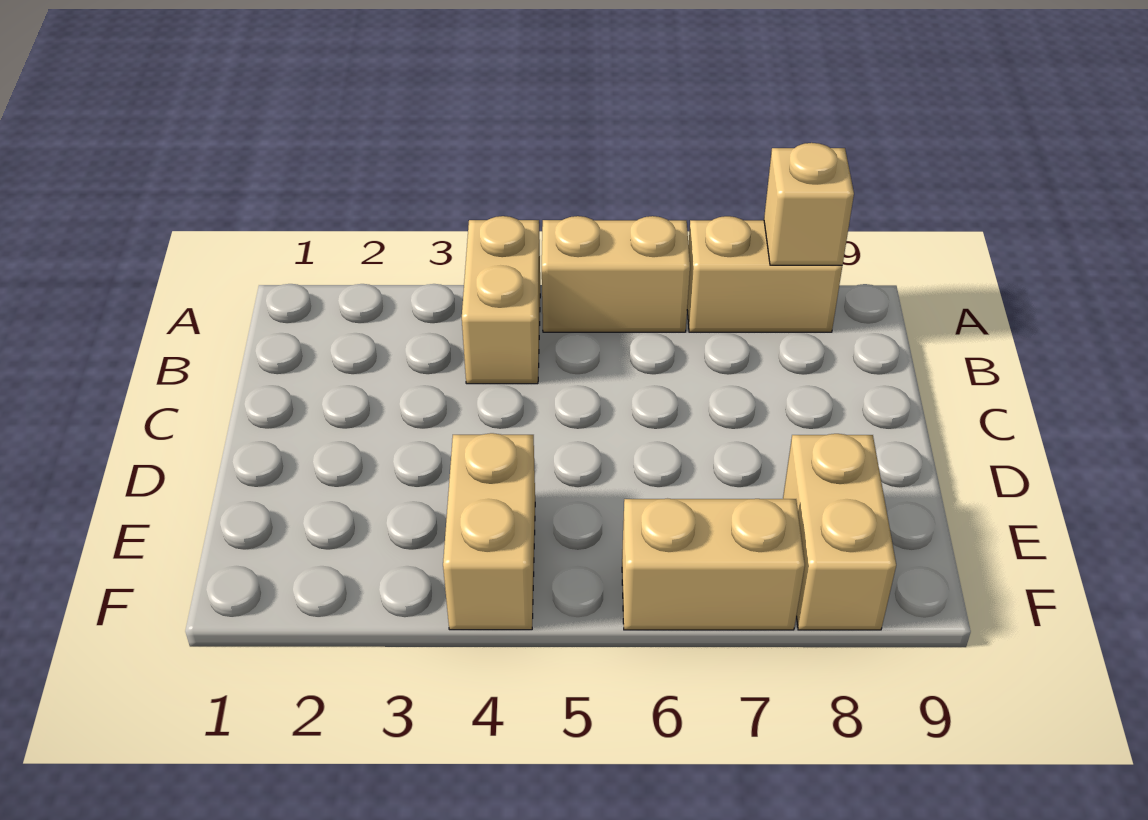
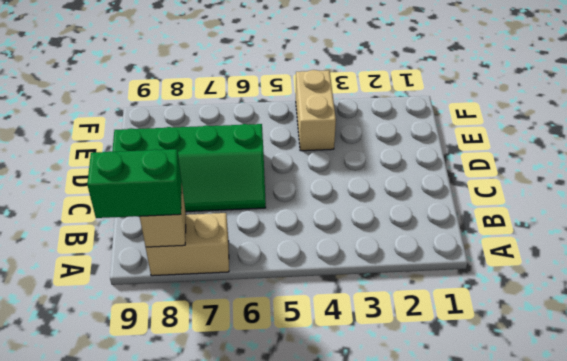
green brick A8:A9 level 3 -> none
green slope C6:D9 level 1 top D -> none
none -> tan brick A4:B4 level 1
none -> tan brick A5:A6 level 1

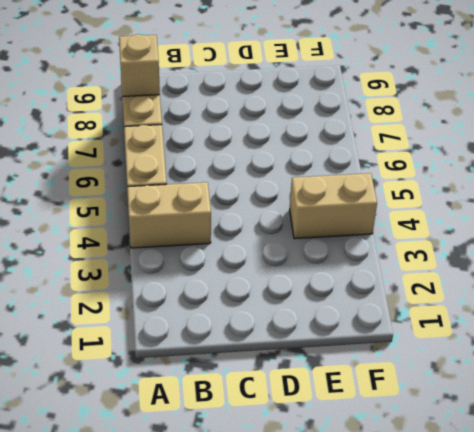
none -> tan brick E8:F8 level 1
none -> tan brick F6:F7 level 1

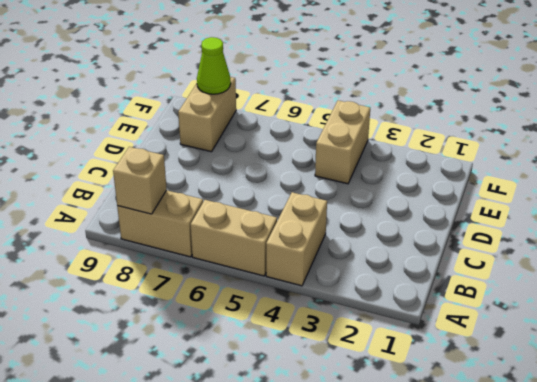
lime cone F8 level 2 -> none
none -> tan brick F6:F7 level 1

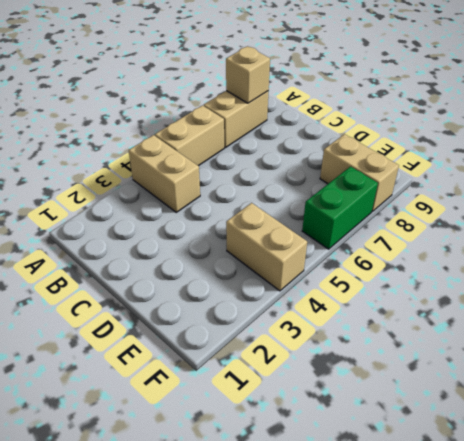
green brick F6:F7 level 1 -> tan brick F6:F7 level 1

